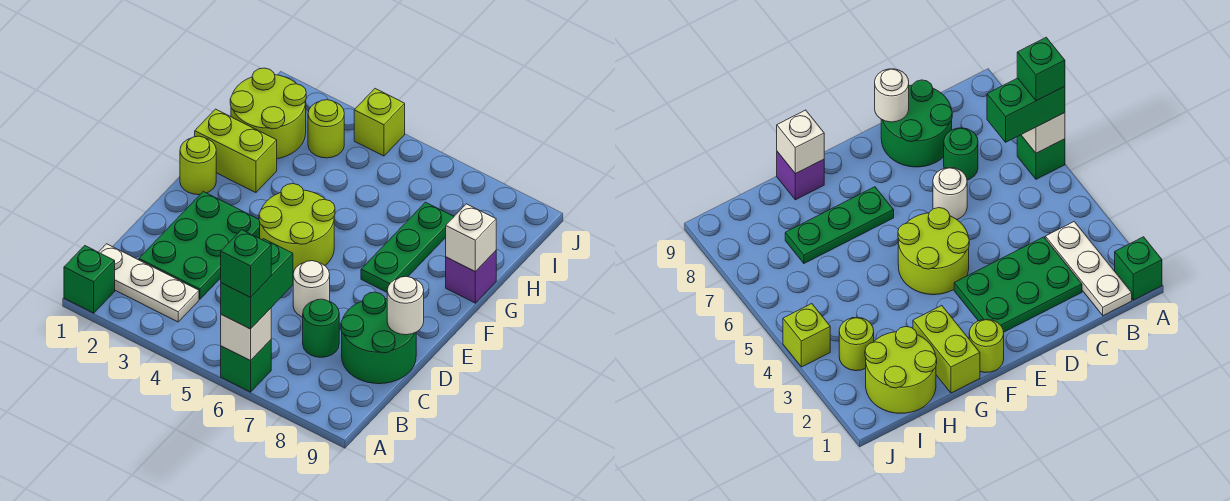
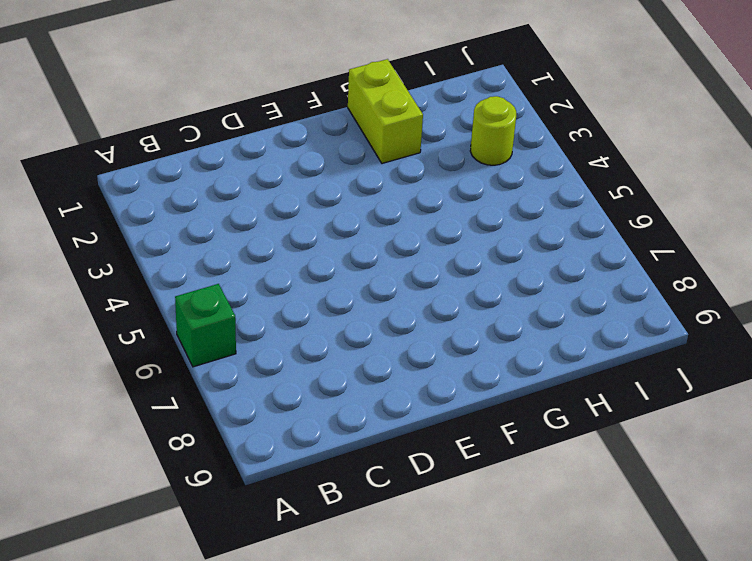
none -> green brick A1 level 1
none -> white plate B1:B3 level 1
none -> green plate C2:E3 level 1

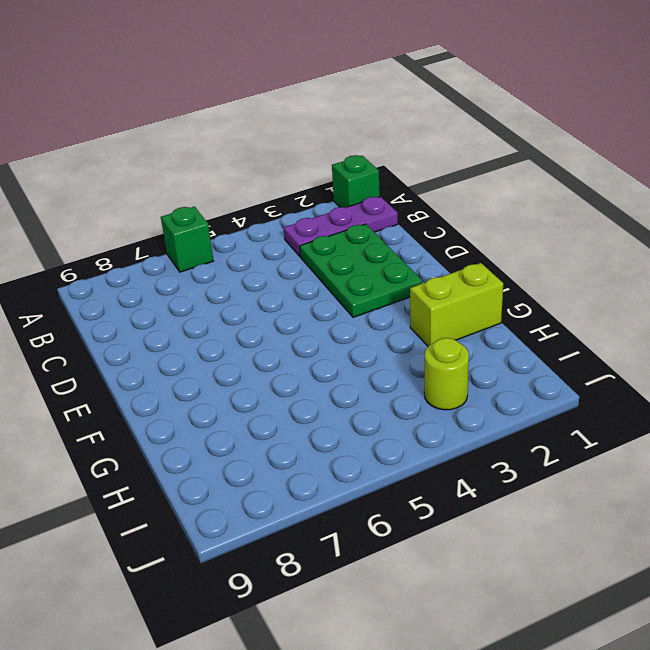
purple plate B1:B3 level 1 -> white plate B1:B3 level 1
none -> green round brick C7 level 1
none -> green round brick C8:D9 level 1
none -> white round brick D6 level 1

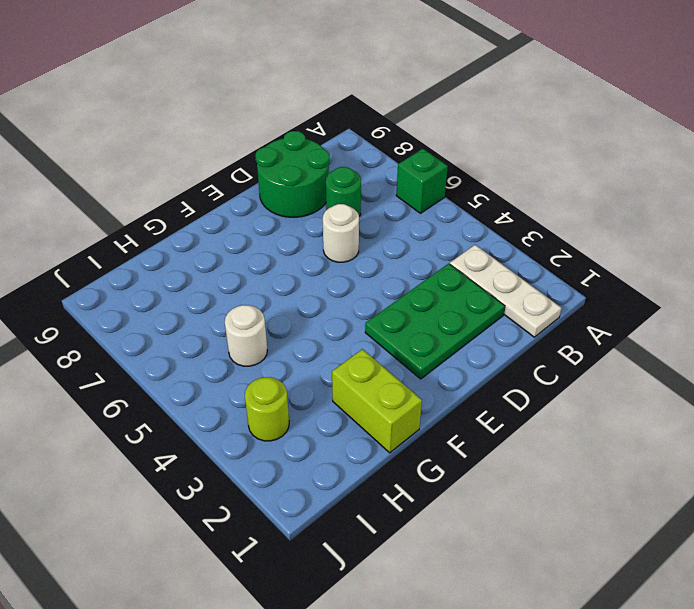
white round brick H5 level 1 -> white round brick D9 level 2
none -> green brick A1 level 1
none -> lime round brick E4:F5 level 1
none -> lime round brick F1 level 1

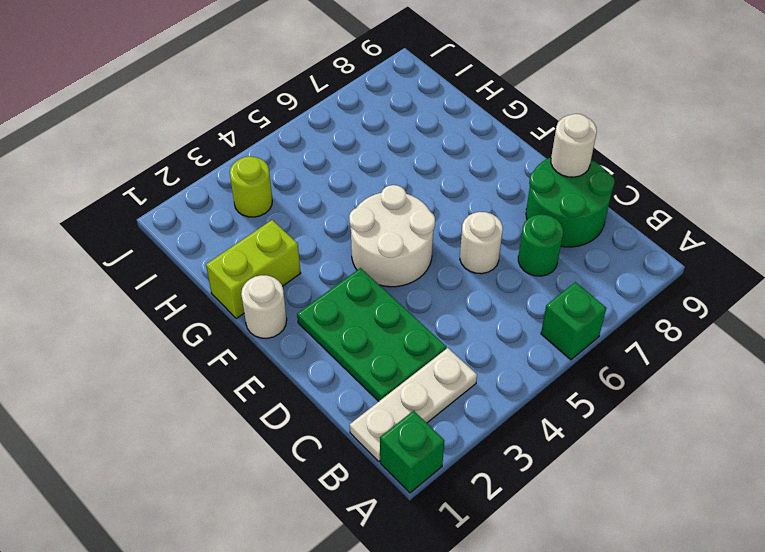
white round brick E4:F5 level 1 -> lime round brick E4:F5 level 1
white round brick F1 level 1 -> lime round brick F1 level 1
none -> green plate F7:H7 level 1
none -> purple brick G9 level 1
none -> lime round brick H1:I2 level 1

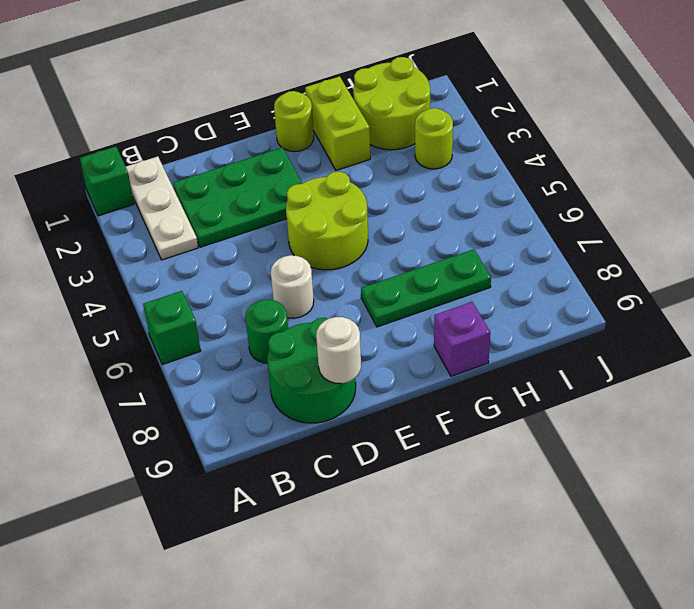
none -> lime brick J4 level 1
none -> white brick A6 level 2
none -> white brick G9 level 2

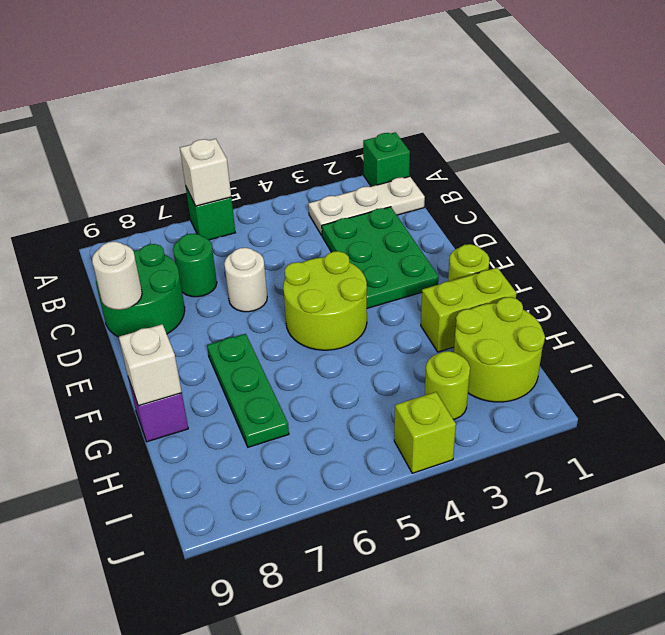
none -> green brick A6:B6 level 3
none -> green brick A6 level 4

